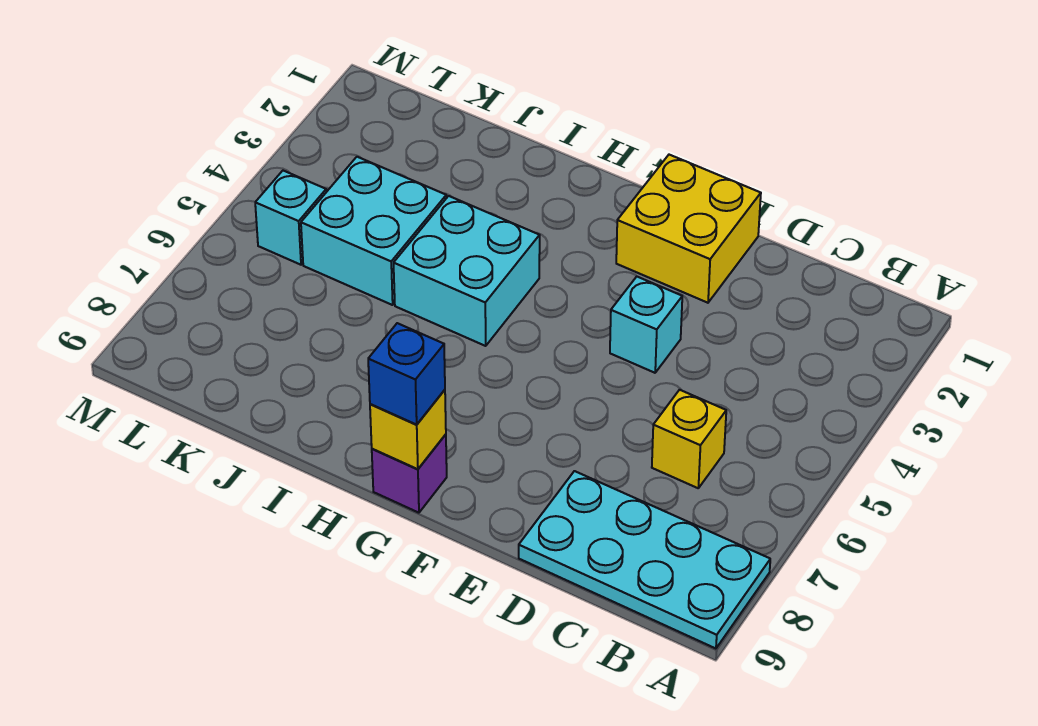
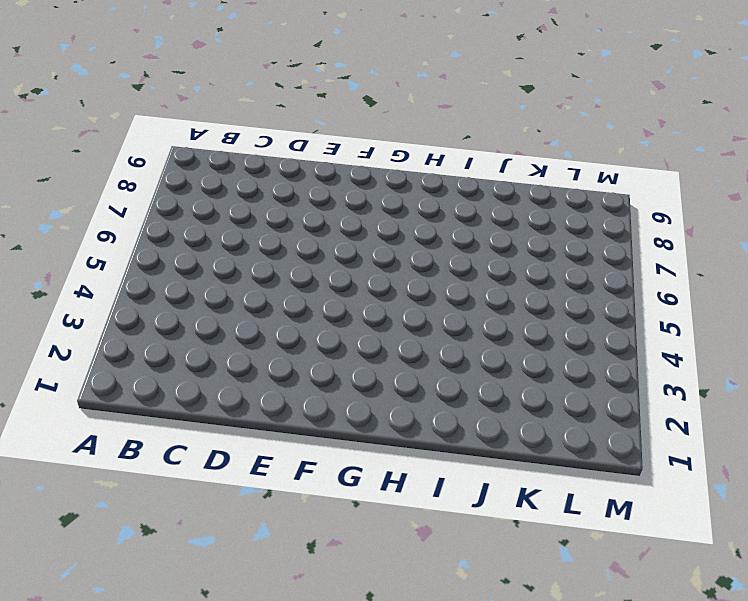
none -> cyan plate A8:D9 level 1
none -> yellow brick C6 level 1

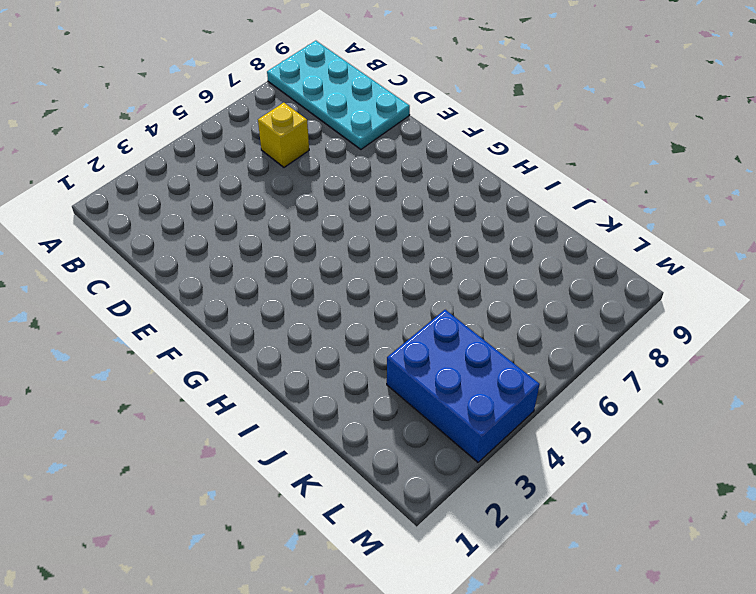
blue brick K3:M4 level 1 -> cyan brick J4:K5 level 1
none -> yellow brick E1:F2 level 1
none -> cyan brick E4 level 1

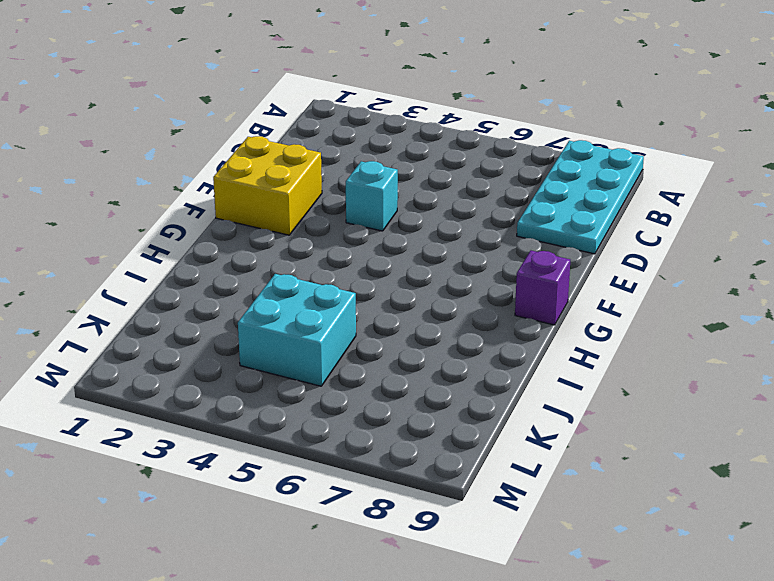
none -> yellow brick C6 level 1
none -> cyan brick H4:I5 level 1

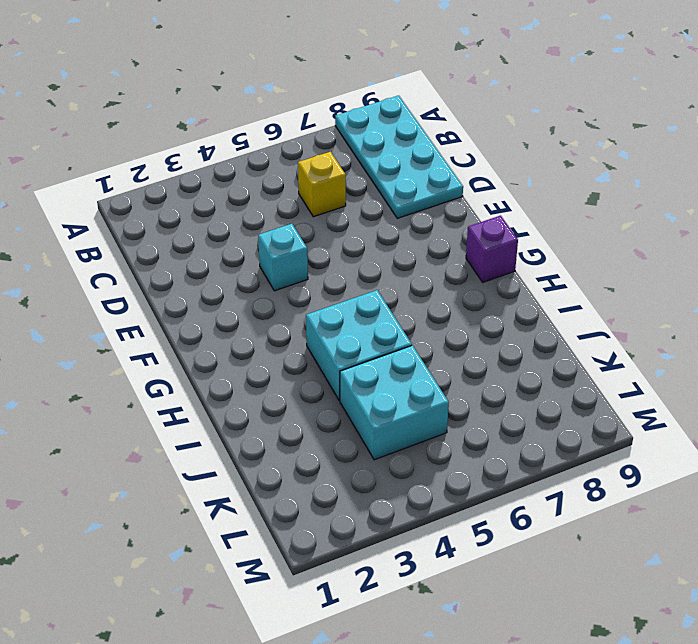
none -> yellow brick E1:F2 level 1
none -> cyan brick L5 level 1

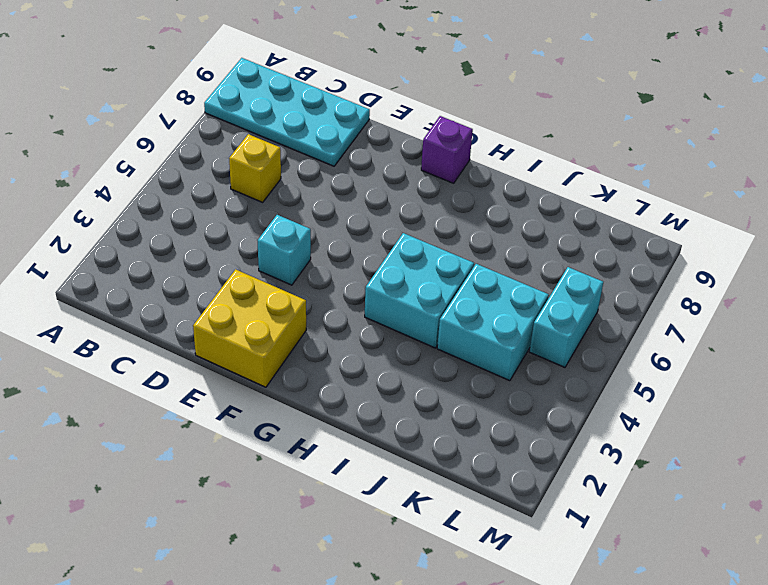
cyan brick L5:L6 level 1 -> cyan brick L5 level 1
none -> yellow brick G9 level 2
none -> blue brick G9 level 3

